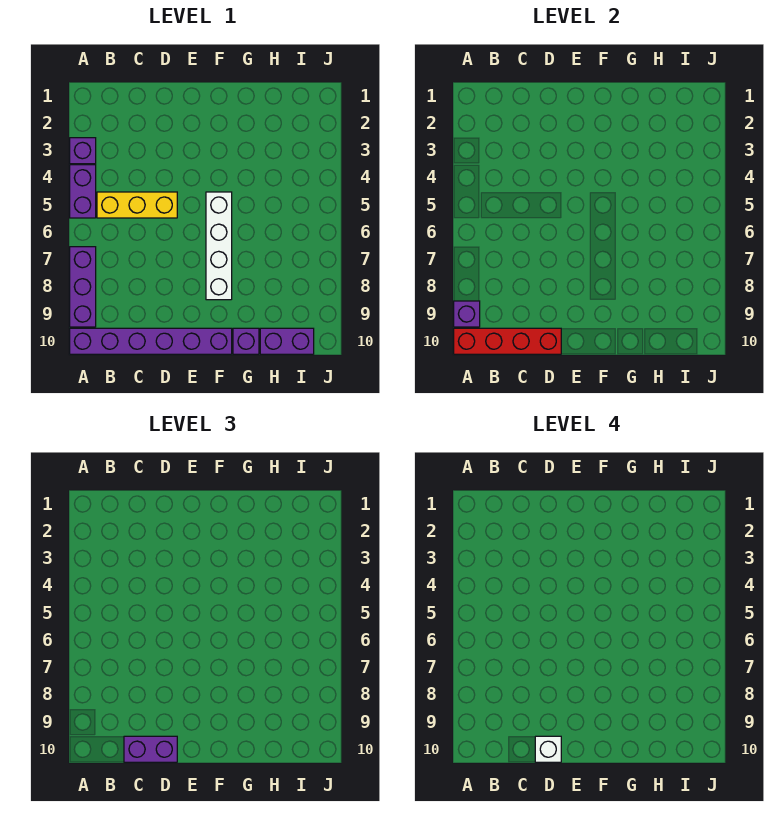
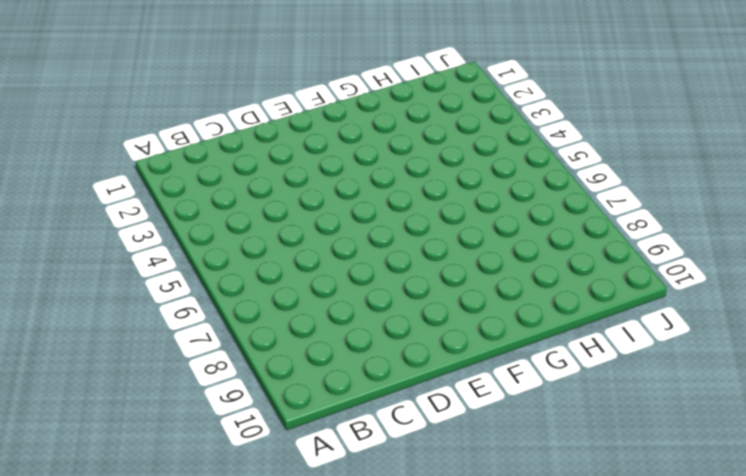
none -> purple brick A3 level 1
none -> purple brick A4:A5 level 1
none -> purple brick A7:A9 level 1

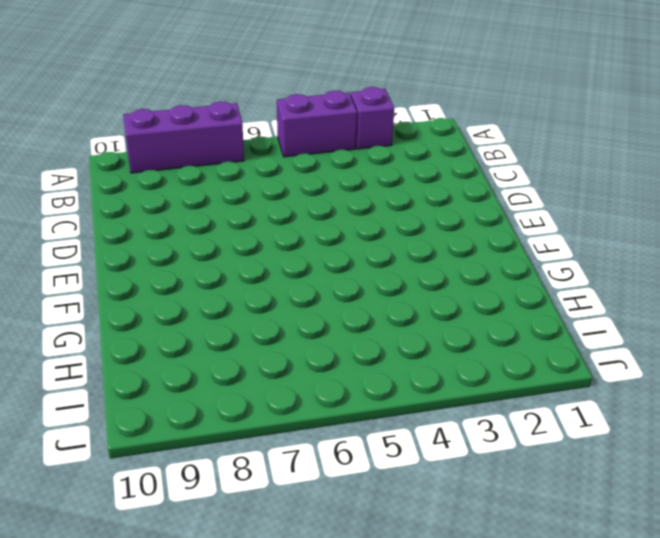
none -> purple brick A10:F10 level 1
none -> yellow brick B5:D5 level 1
none -> white brick F5:F8 level 1

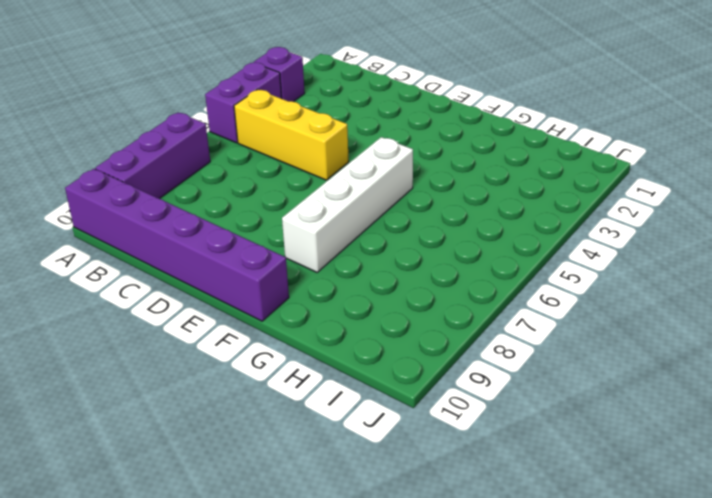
none -> purple brick G10 level 1
none -> purple brick H10:I10 level 1
none -> purple brick A9 level 2

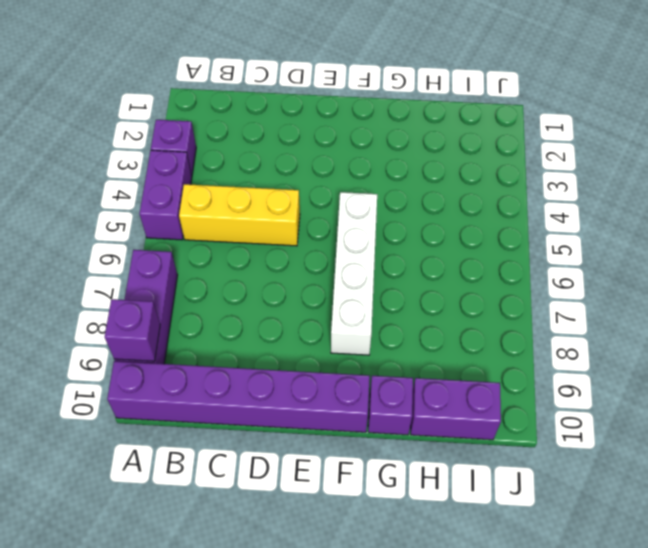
none -> red brick A10:D10 level 2
none -> purple brick C10:D10 level 3
none -> white brick D10 level 4

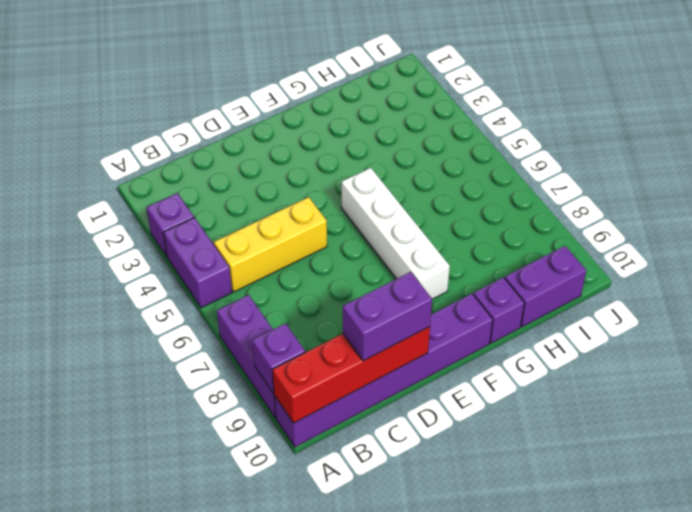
none -> white brick D10 level 4

